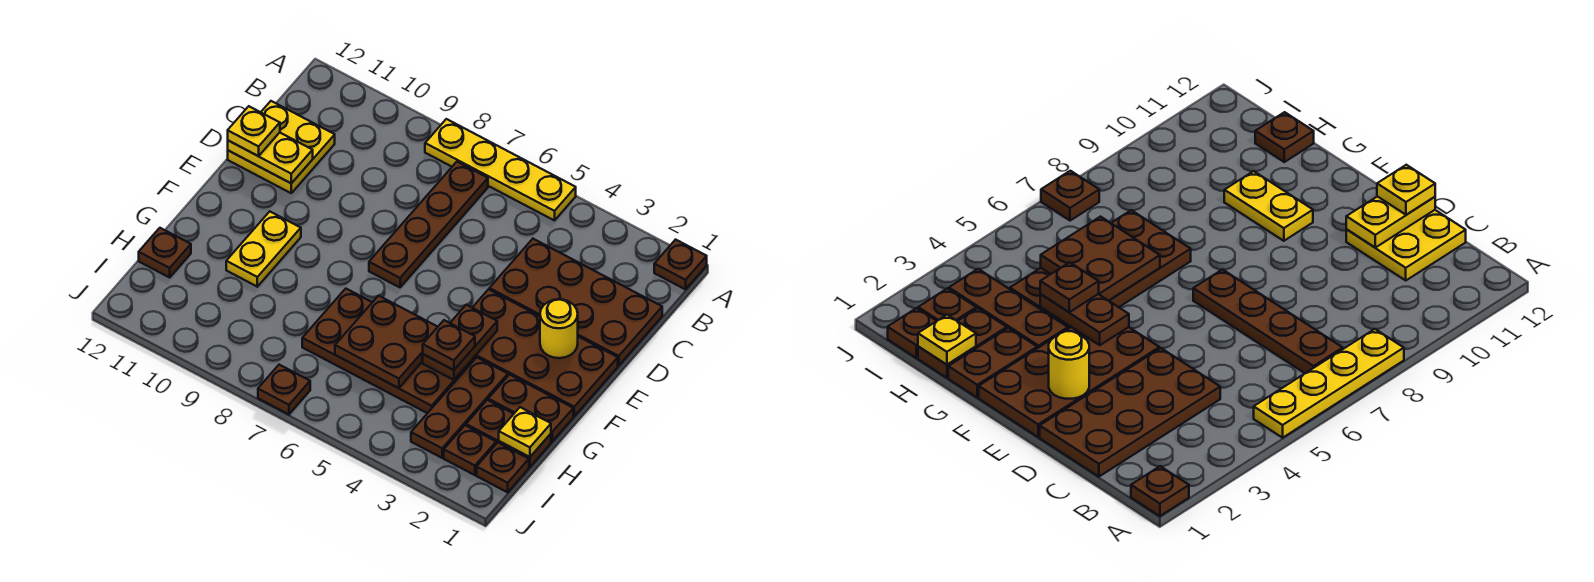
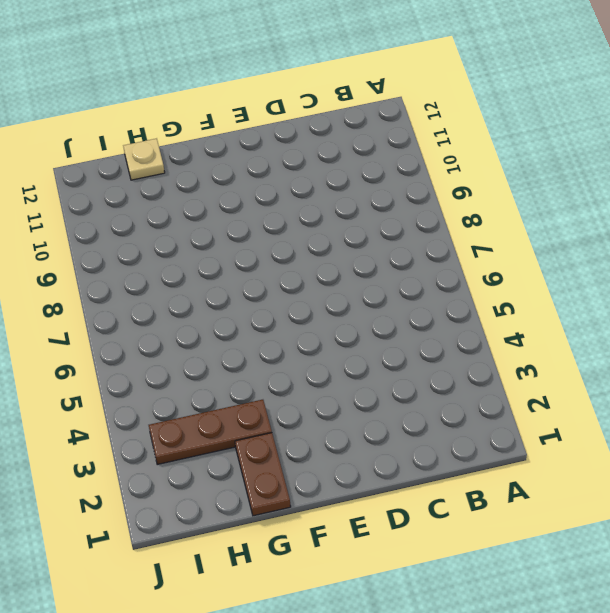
tan plate H12 level 1 -> brown plate H12 level 1
none -> brown plate A1 level 1
none -> yellow plate A5:A8 level 1
none -> brown plate B7:E7 level 1

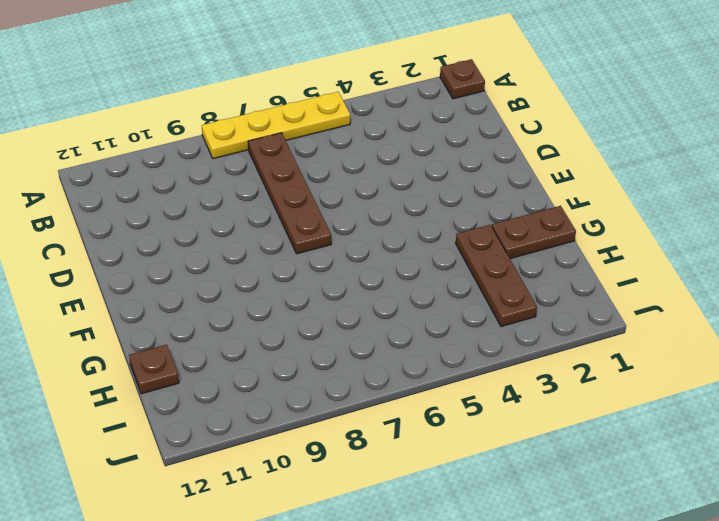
none -> brown plate C1:D4 level 1
none -> yellow plate C11:D12 level 1
none -> brown plate E1:F4 level 1

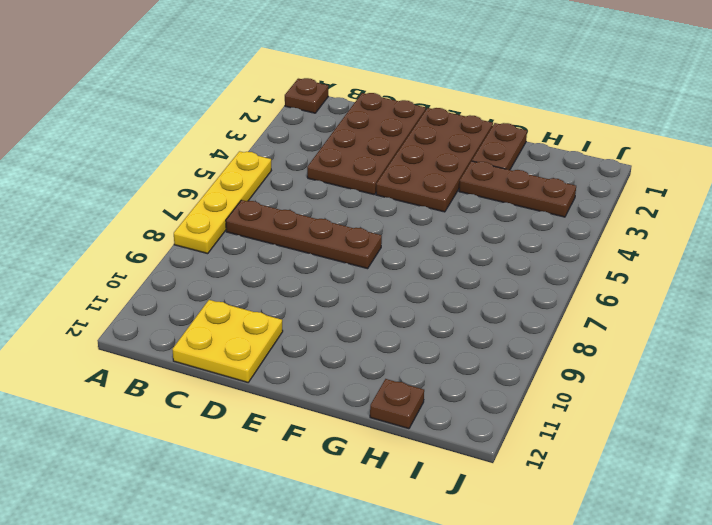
none -> yellow plate F10:G10 level 1
none -> brown plate G4:H7 level 1
none -> brown plate H1:H2 level 1

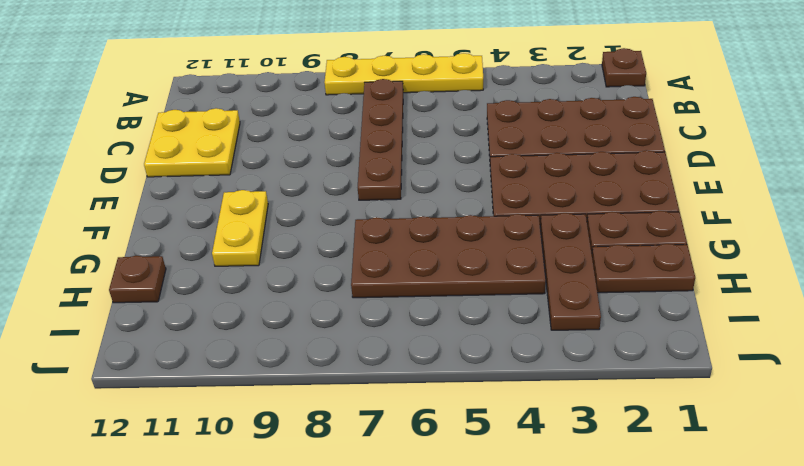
none -> brown plate I1 level 1
none -> brown plate I2 level 1
none -> brown plate J7 level 1

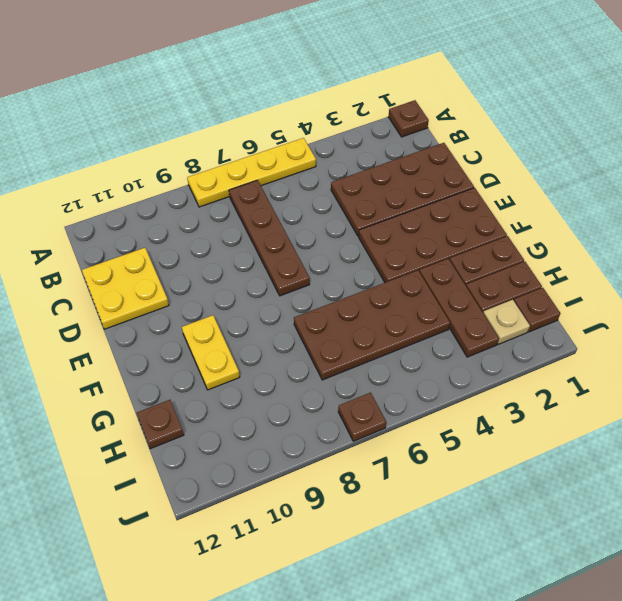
tan plate I2 level 1 -> brown plate I2 level 1
none -> yellow plate D11:D12 level 2
none -> yellow round brick E2 level 2
none -> brown plate F4:G4 level 2

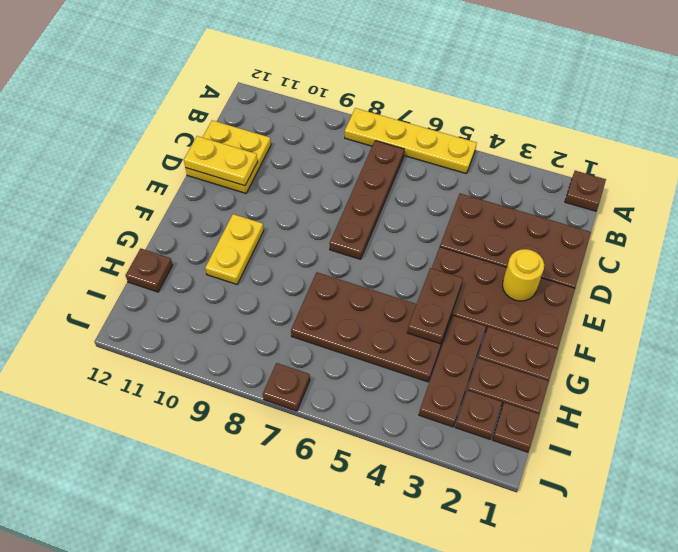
none -> brown plate G5:H6 level 2
none -> yellow plate H1 level 2
none -> yellow plate D12 level 3

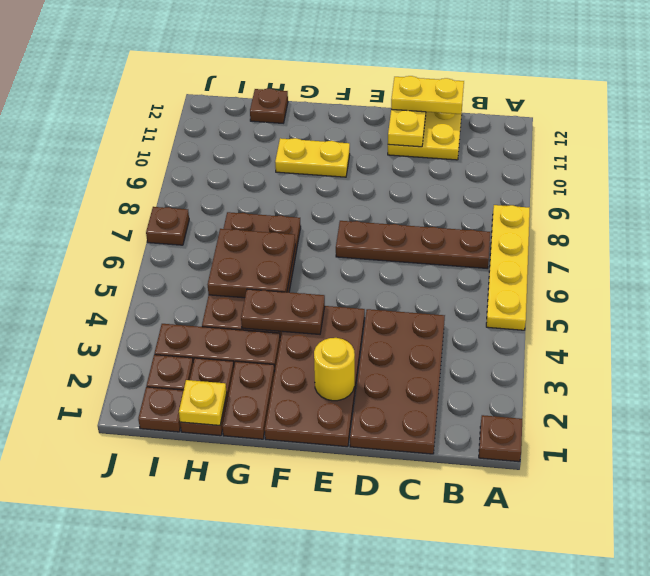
yellow plate C12:D12 level 3 -> yellow plate D12 level 3
none -> brown plate G4 level 3

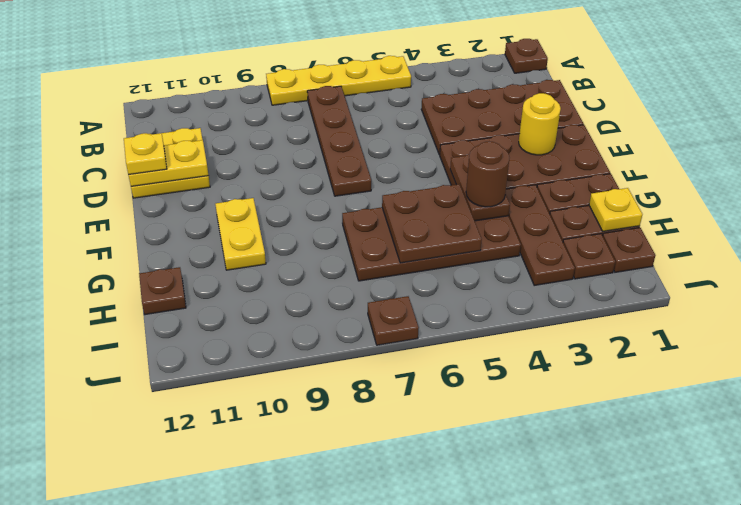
brown round brick G4 level 3 -> brown plate G4 level 3

